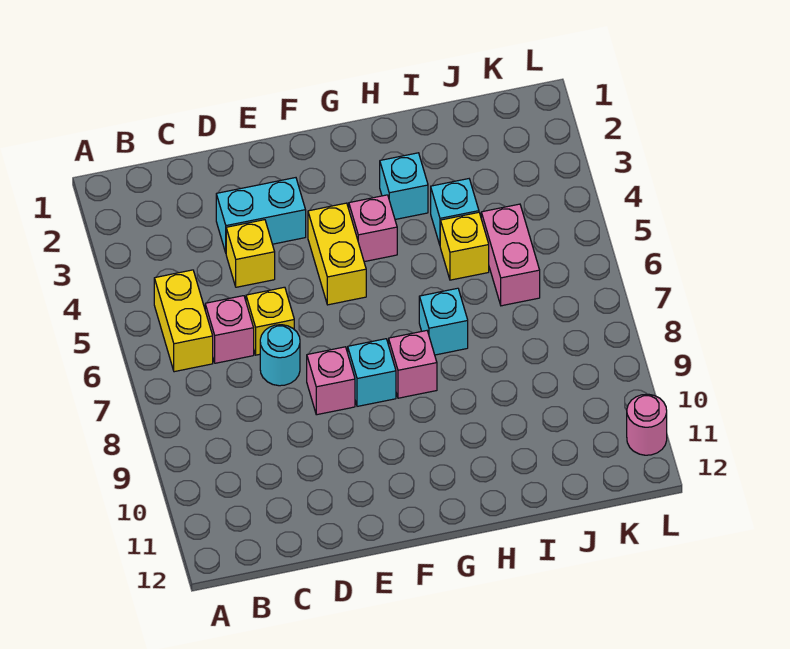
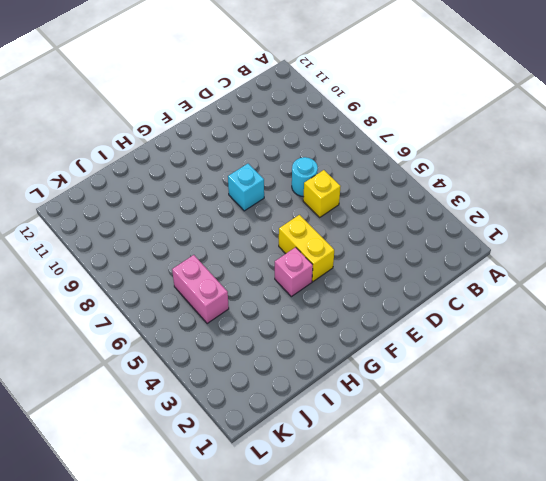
none -> yellow brick B5:B6 level 1
none -> pink brick C6 level 1
none -> cyan brick D3:E3 level 1

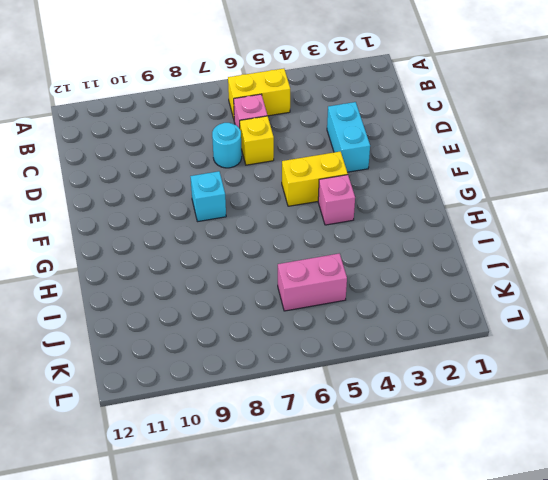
none -> yellow brick D4 level 1
none -> pink brick E8 level 1
none -> pink brick G8 level 1

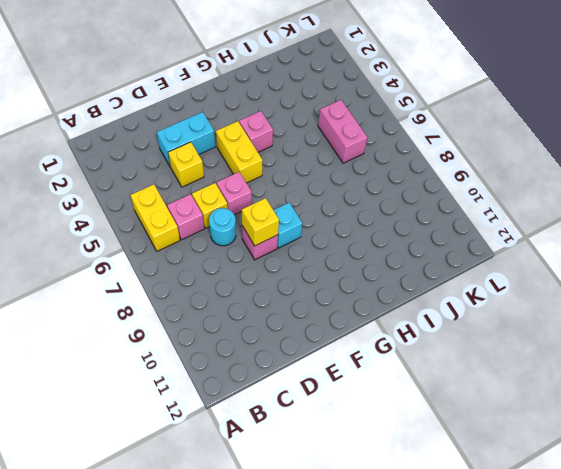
pink brick E6 level 1 -> pink brick G8 level 1
yellow brick E8 level 2 -> yellow brick I5 level 1
none -> cyan brick H3 level 1
none -> cyan brick H7 level 1
none -> cyan brick I4 level 1

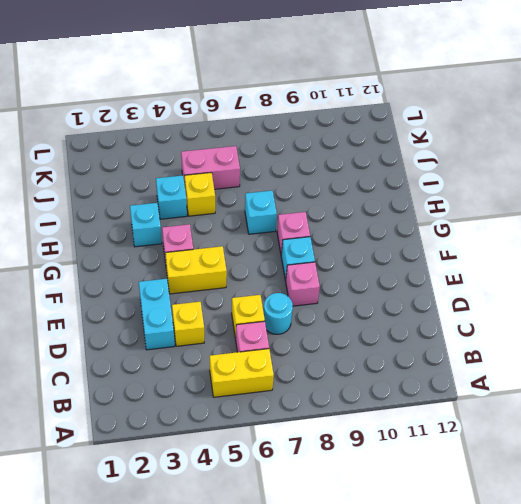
none -> pink round brick L11 level 1

